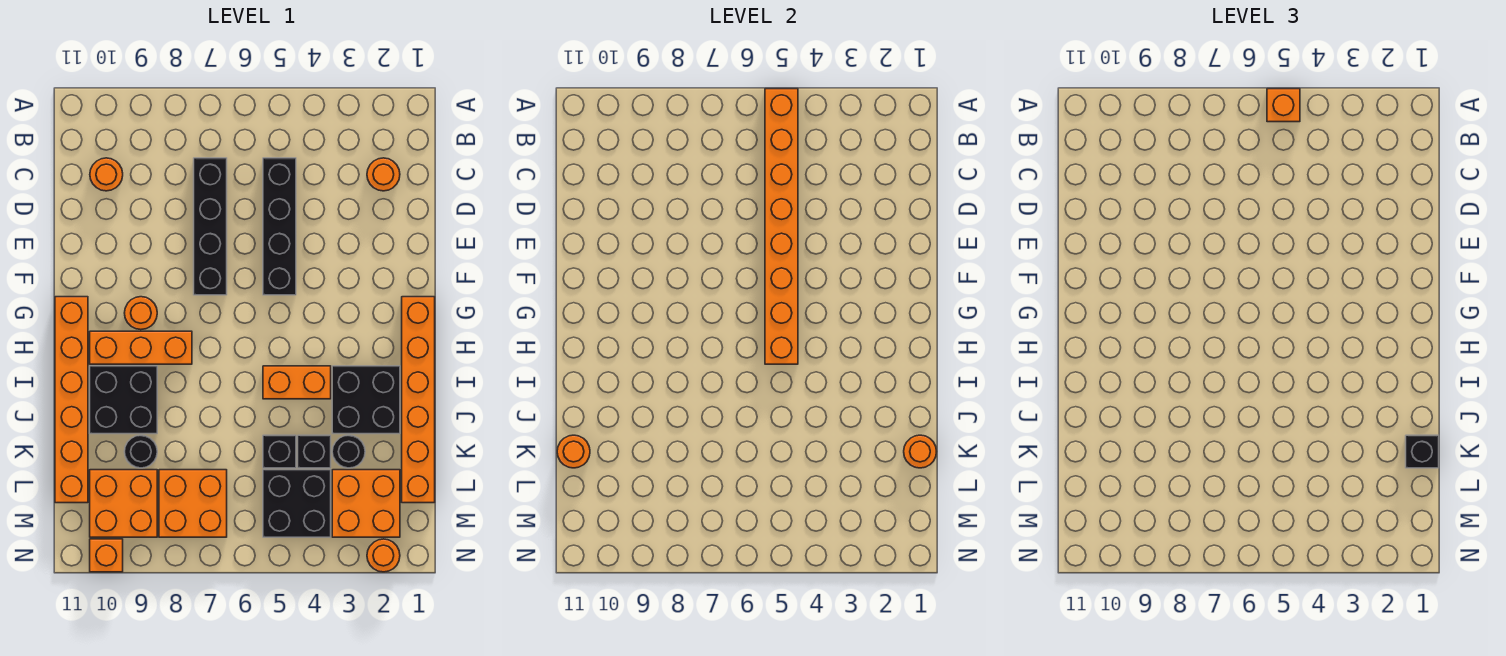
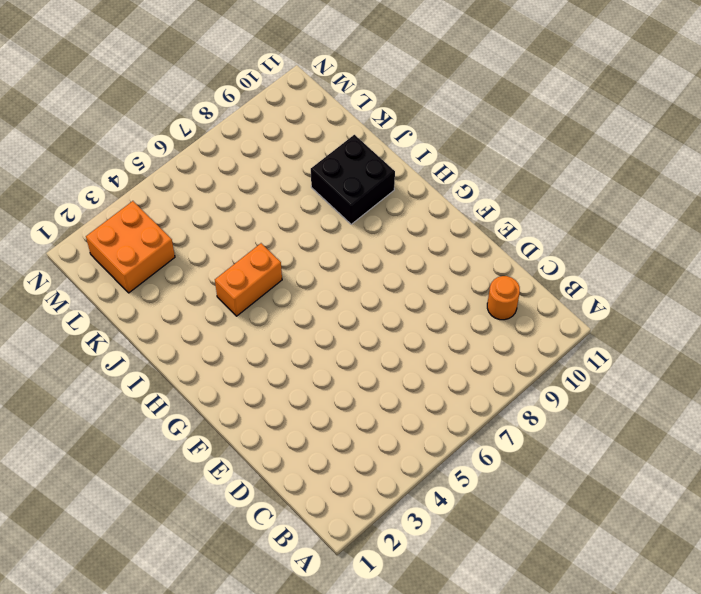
none -> orange round brick C2 level 1
none -> black brick C5:F5 level 1
none -> black brick C7:F7 level 1

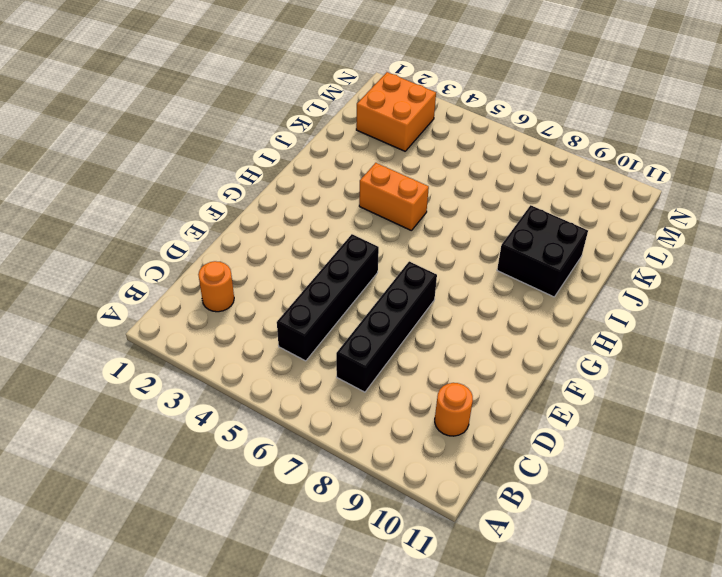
none -> orange brick G1:L1 level 1
none -> orange round brick G9 level 1
none -> orange brick G11:L11 level 1

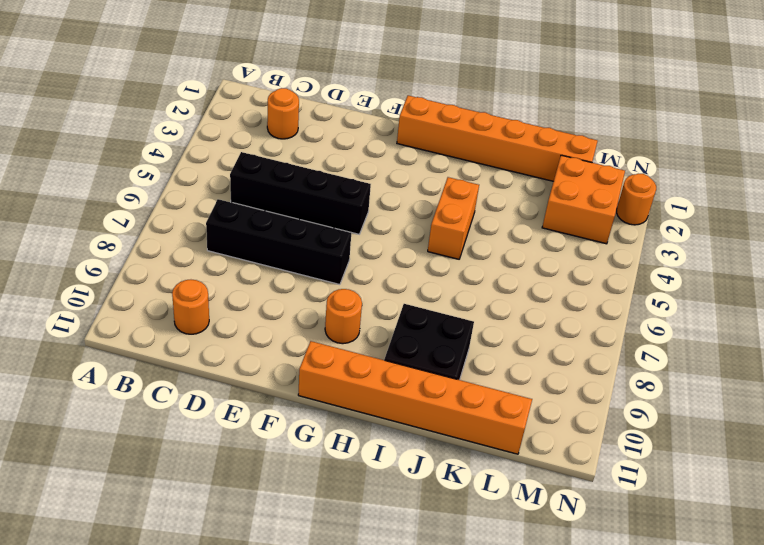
none -> orange brick H8:H10 level 1
none -> black brick I2:J3 level 1
none -> black round brick K3 level 1

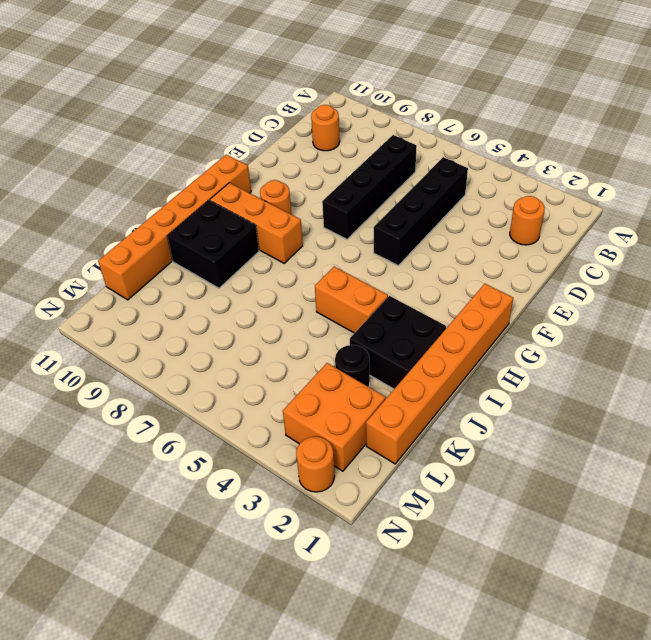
none -> black brick K4 level 1
none -> black brick K5 level 1
none -> black round brick K9 level 1

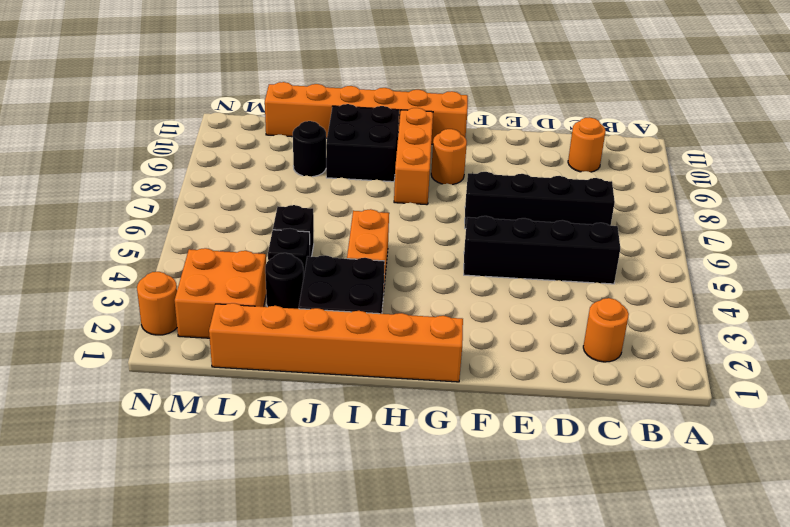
none -> black brick L4:M5 level 1
none -> orange brick L7:M8 level 1
none -> orange brick L9:M10 level 1

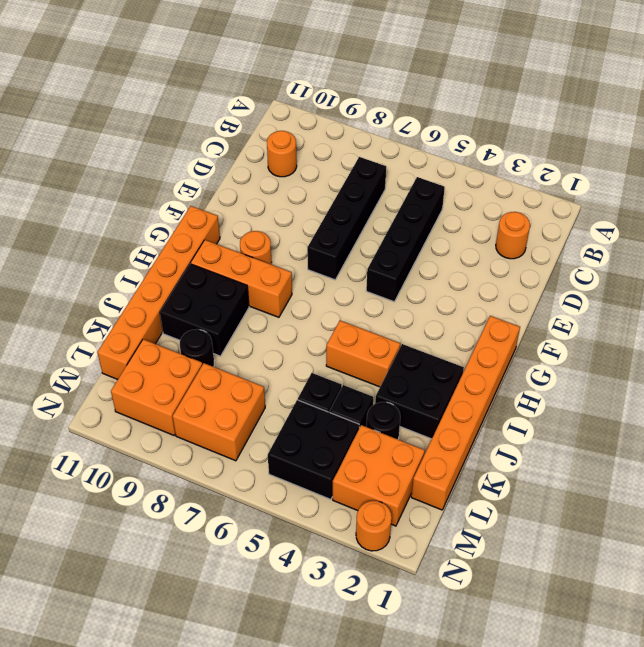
none -> orange brick N10 level 1
none -> orange brick A5:H5 level 2
none -> orange round brick K1 level 2

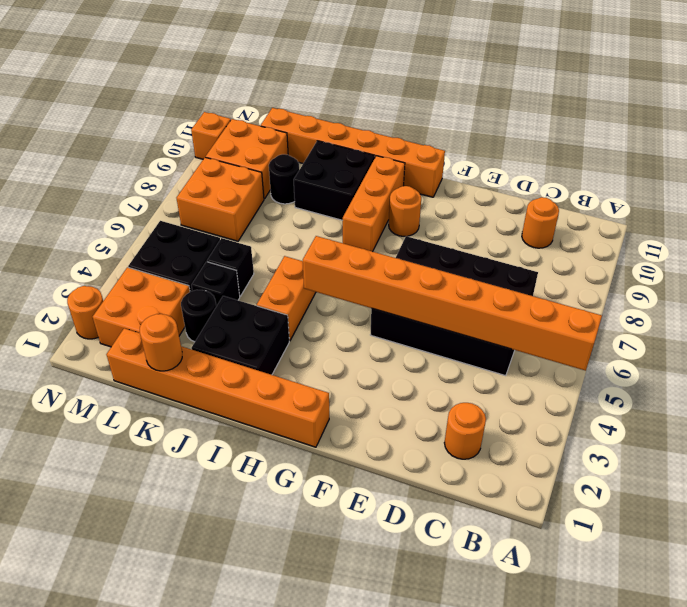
none -> orange round brick K11 level 2
none -> orange brick A5 level 3
none -> black brick K1 level 3

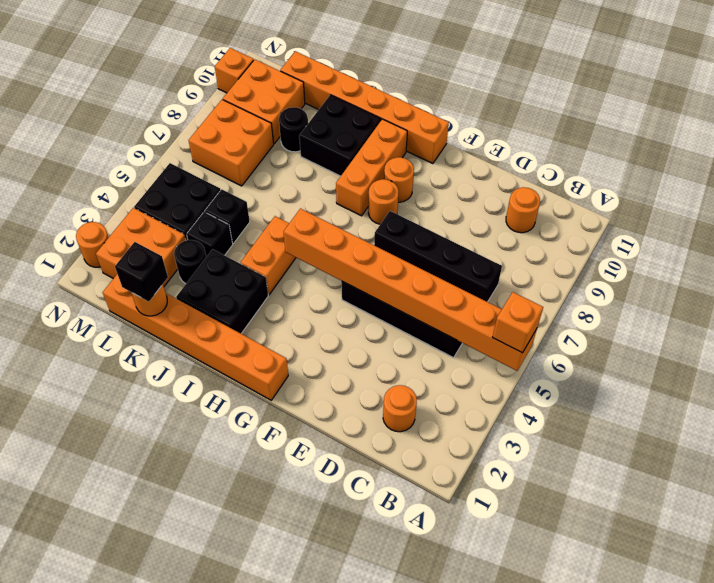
orange round brick G8 level 1 -> orange round brick K11 level 2

